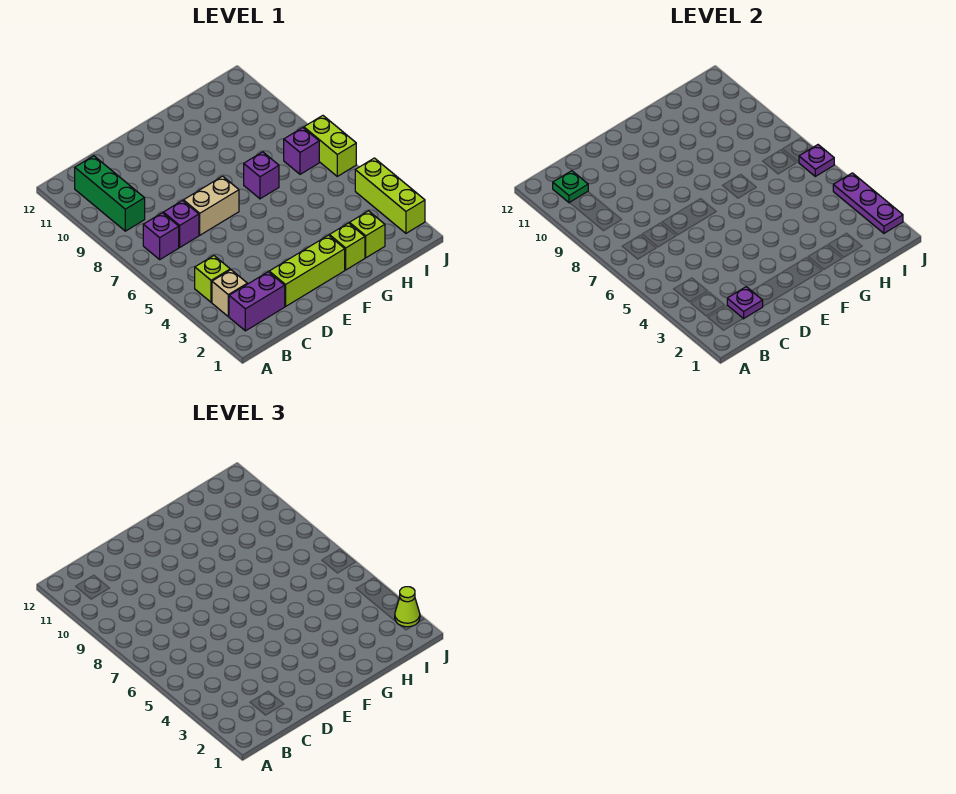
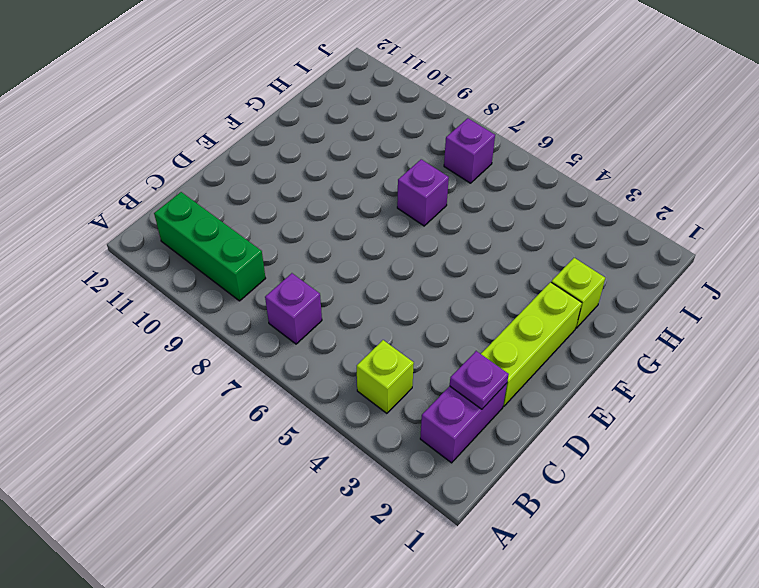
none -> tan brick B3 level 1
none -> purple brick C7 level 1
none -> tan brick D7:E7 level 1

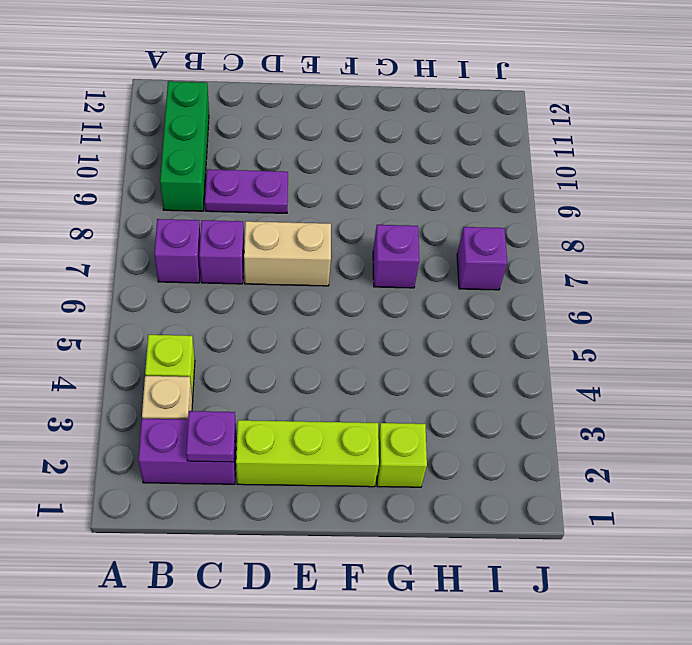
purple plate C9:D9 level 1 -> none
none -> lime brick H2 level 1
none -> lime brick J2:J4 level 1
none -> lime brick J6:J7 level 1

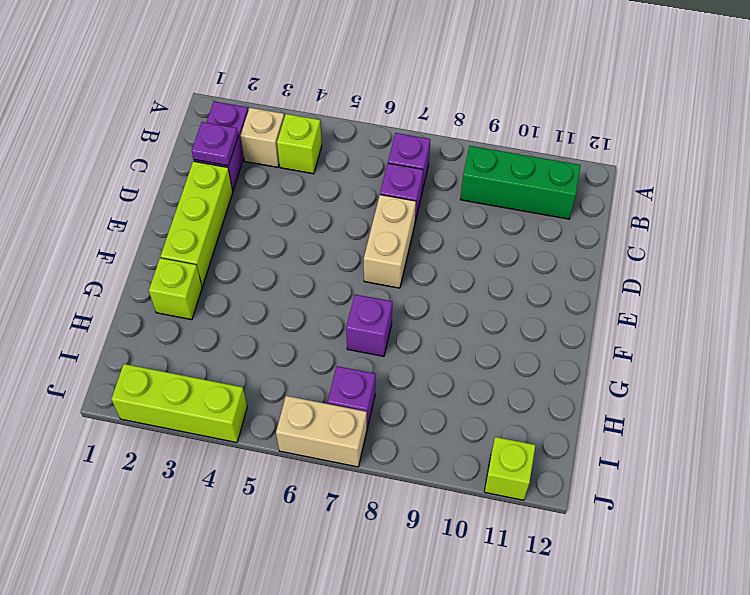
tan brick J6:J7 level 1 -> lime brick J6:J7 level 1
lime brick J11 level 1 -> lime brick H2 level 1
none -> green plate B11 level 2
none -> purple plate J2:J4 level 2
none -> purple plate J6 level 2

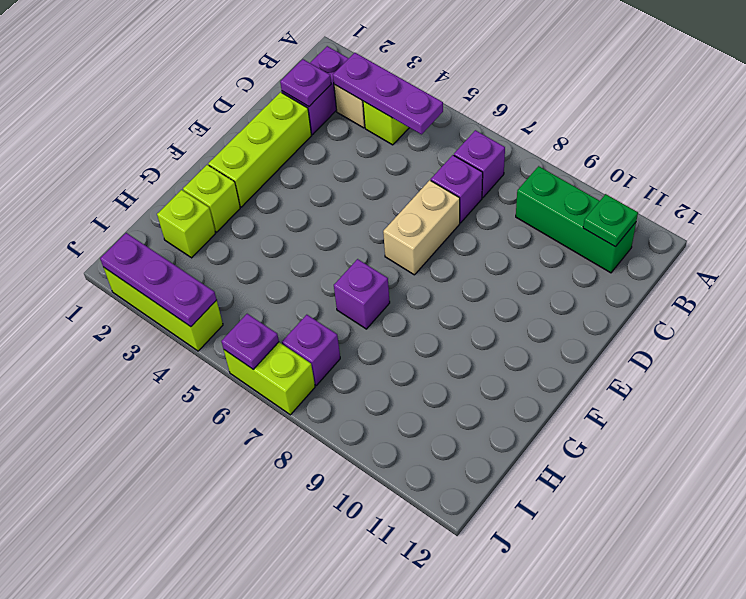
purple plate B3:B5 level 2 -> none
none -> lime cone J2 level 3

